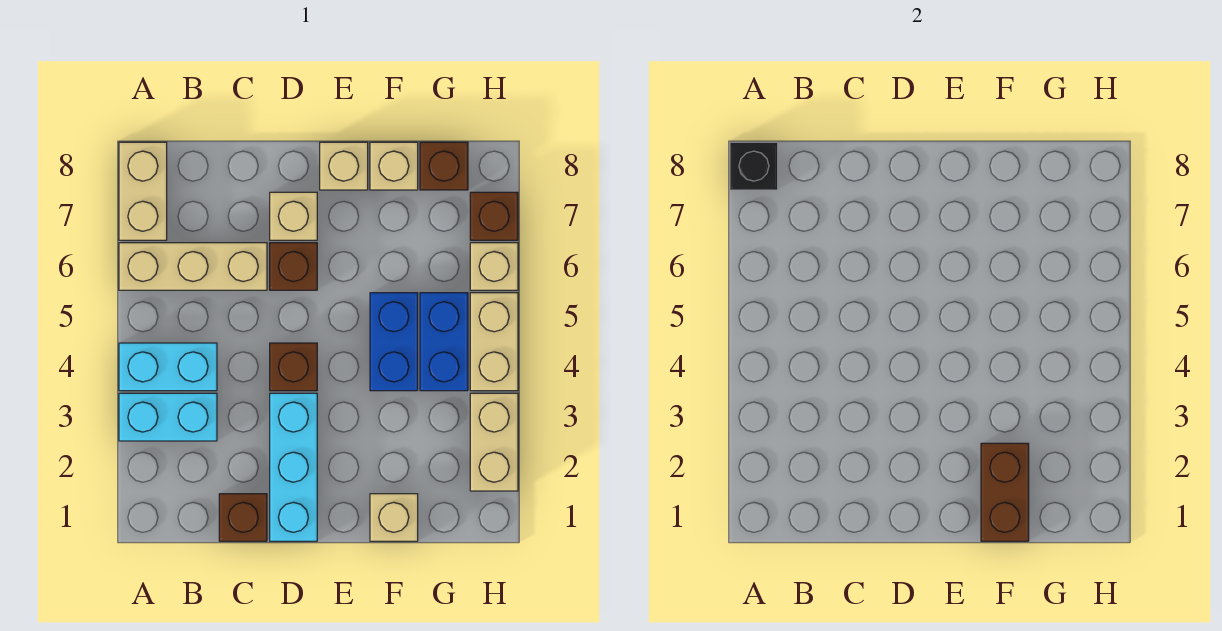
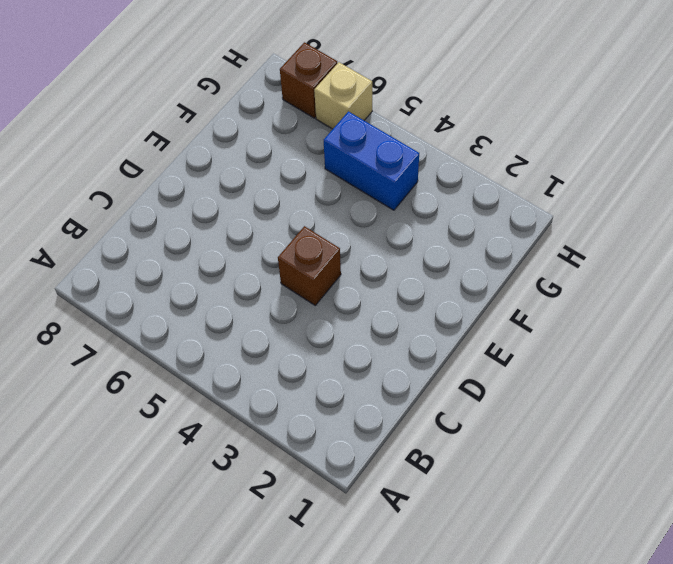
none -> cyan brick A3:B3 level 1
none -> cyan brick A4:B4 level 1
none -> tan brick A6:C6 level 1

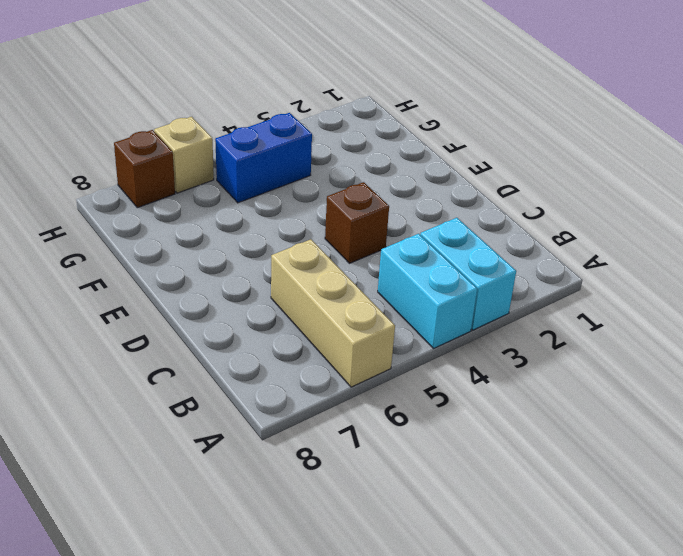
none -> tan brick A7:A8 level 1
none -> brown brick C1 level 1
none -> cyan brick D1:D3 level 1

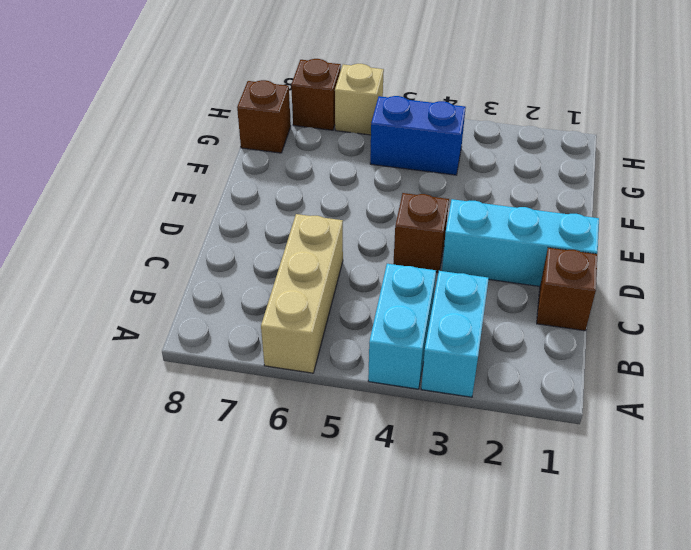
none -> tan brick A7:A8 level 1
none -> brown brick D6 level 1
none -> tan brick D7 level 1

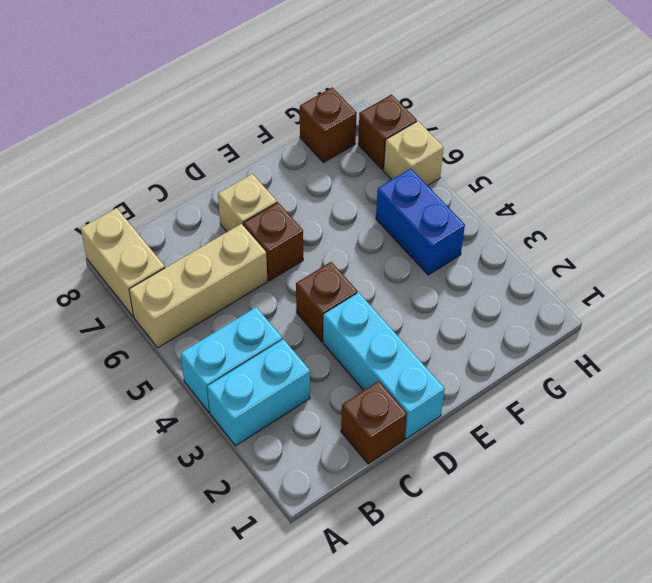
none -> tan brick E8 level 1
none -> tan brick F1 level 1
none -> blue brick F4:F5 level 1

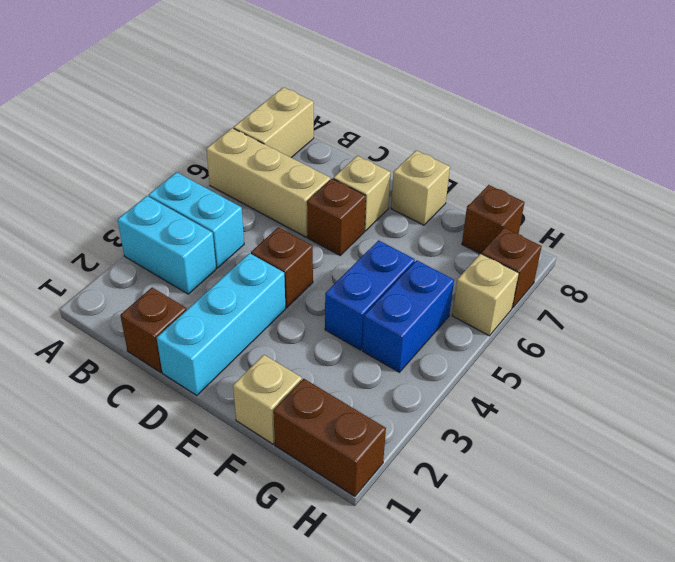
brown brick G1:H1 level 1 -> brown brick F1:F2 level 2
none -> tan brick F8 level 1
none -> tan brick H2:H3 level 1
none -> tan brick H4:H5 level 1

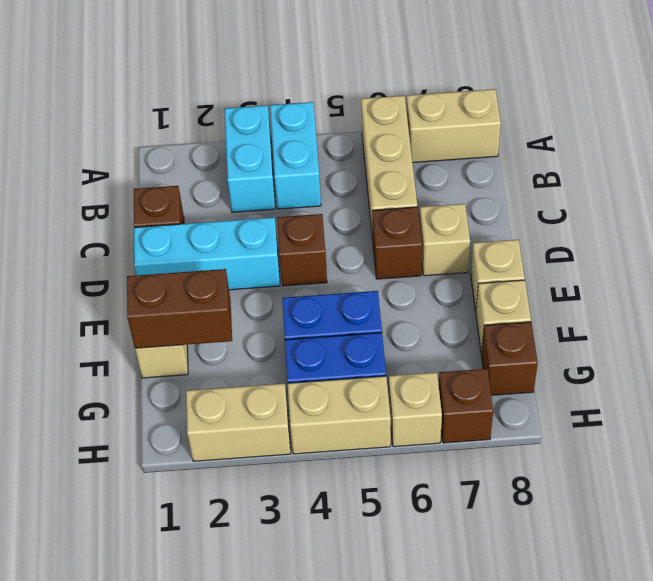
none -> black brick A8 level 2

